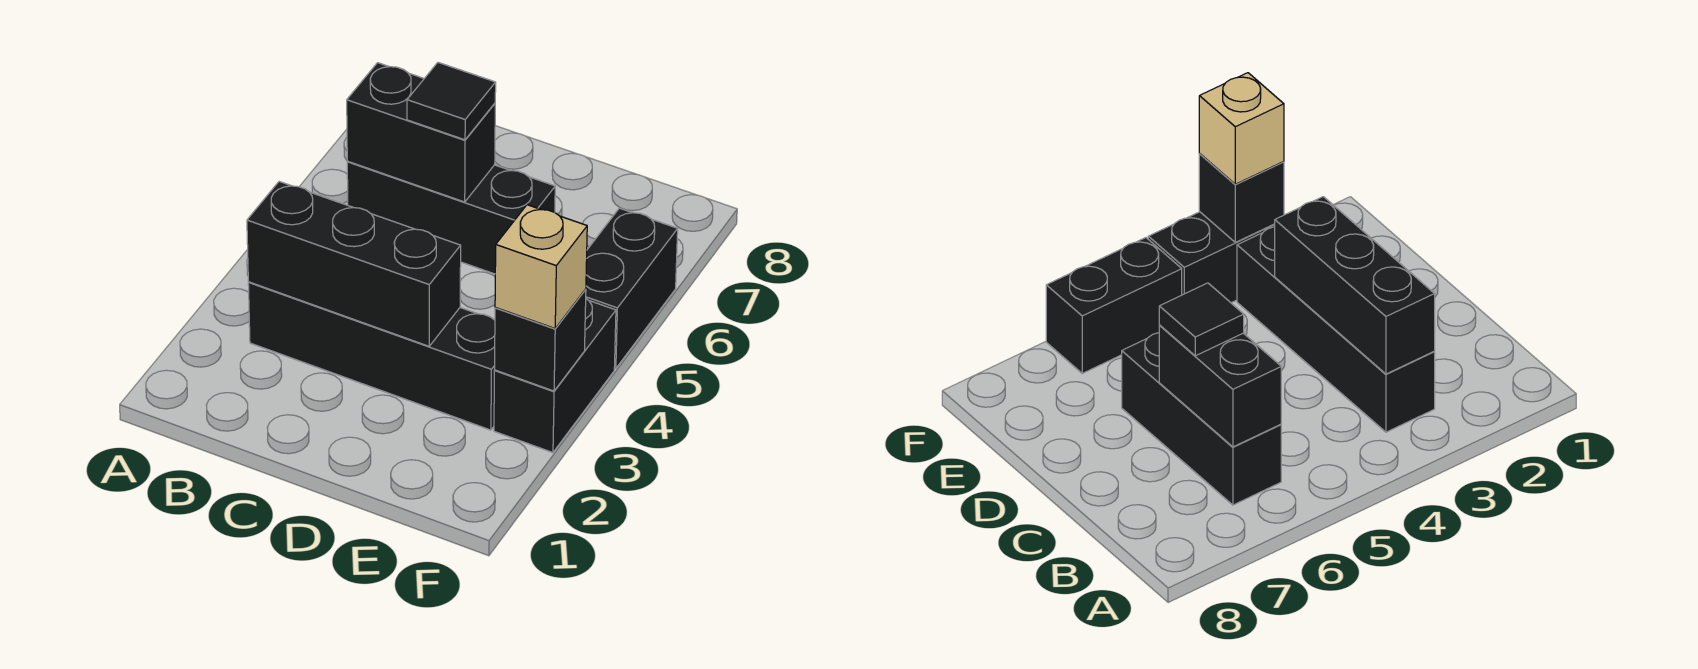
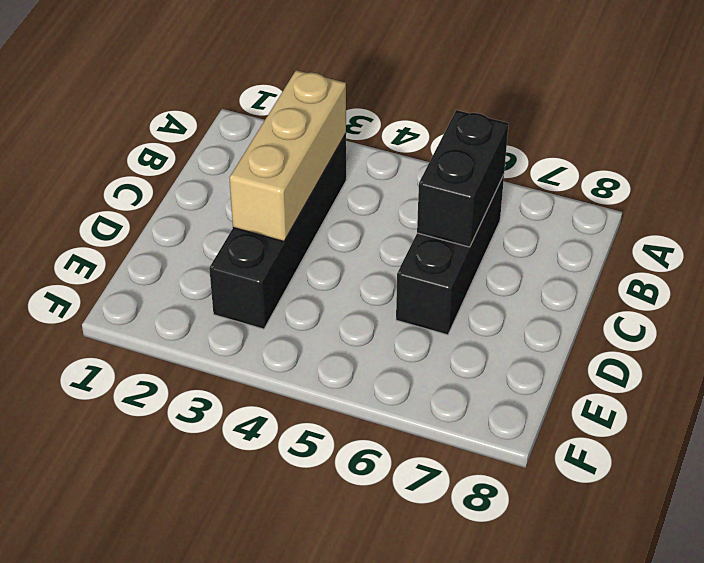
tan brick B3:D3 level 2 -> black brick B3:D3 level 2
none -> black brick F3:F4 level 1
none -> black brick F5:F6 level 1

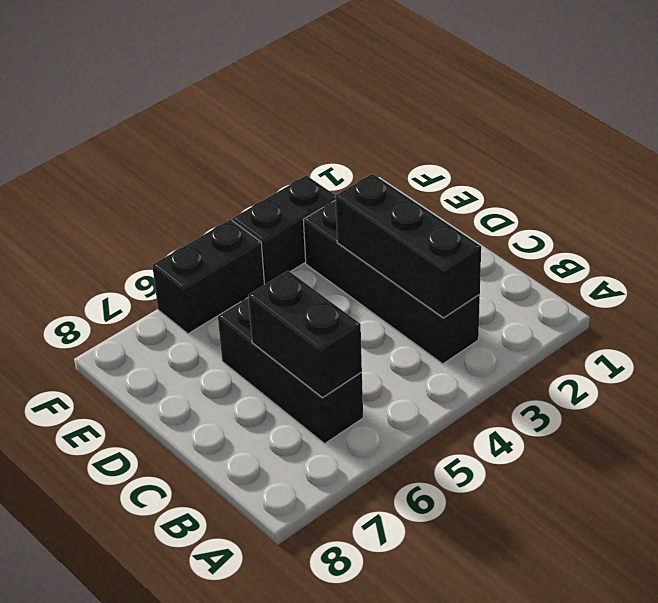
none -> black brick F3 level 2
none -> black tile C6 level 3

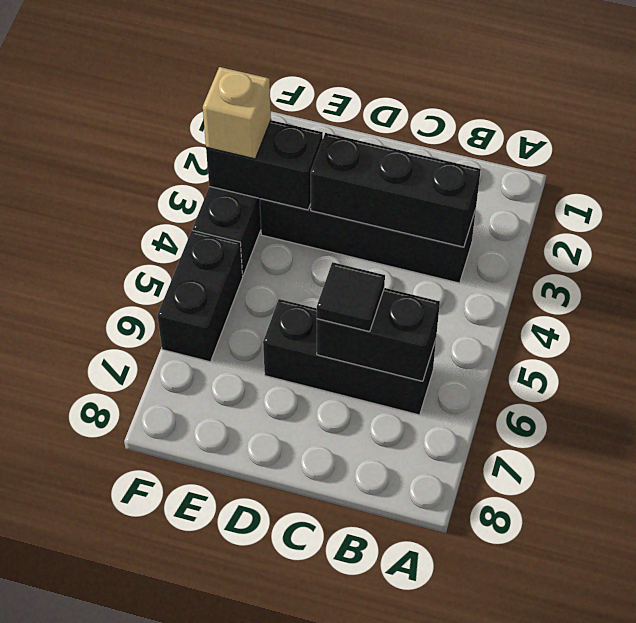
black brick E3:F3 level 2 -> black brick F3 level 2

